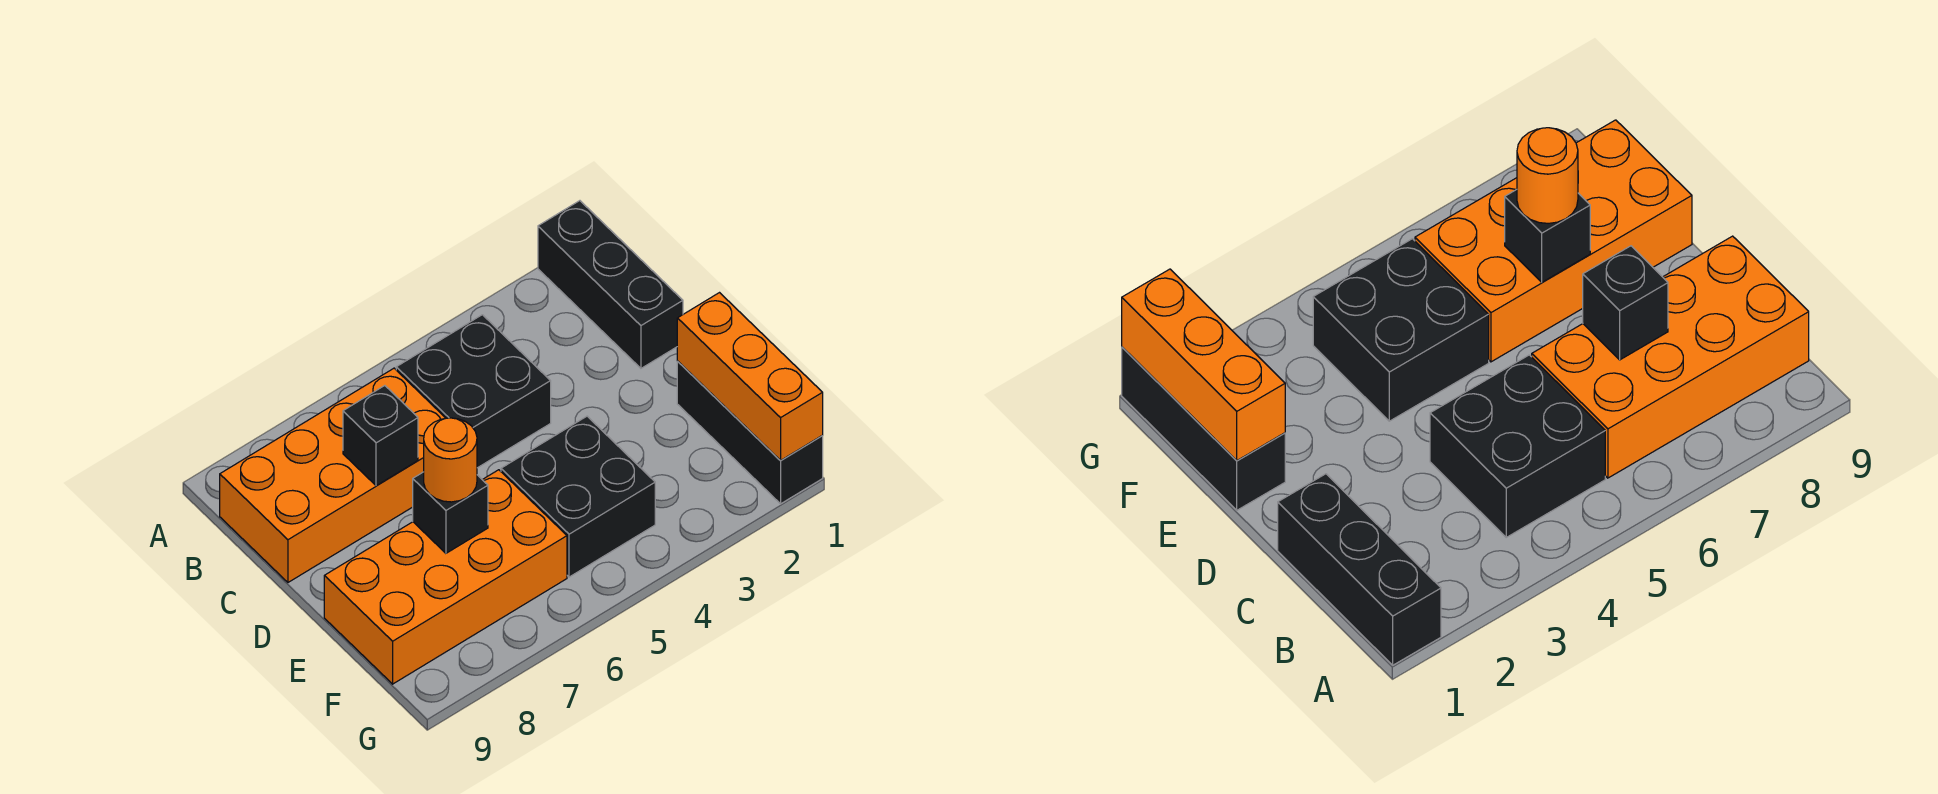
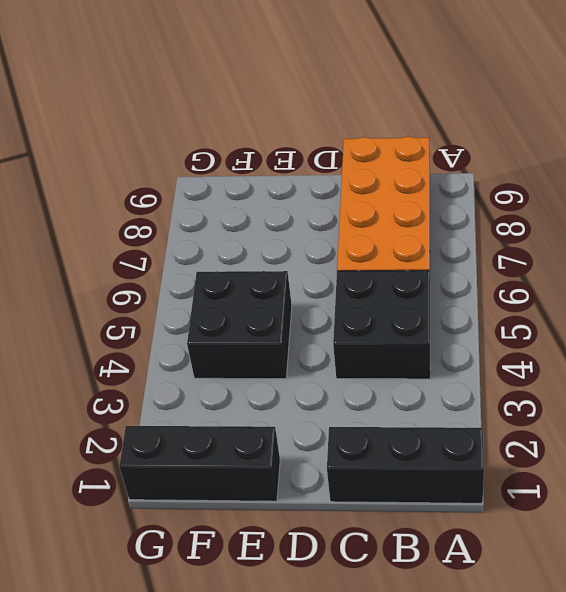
none -> orange brick E6:F9 level 1
none -> black brick C7 level 2

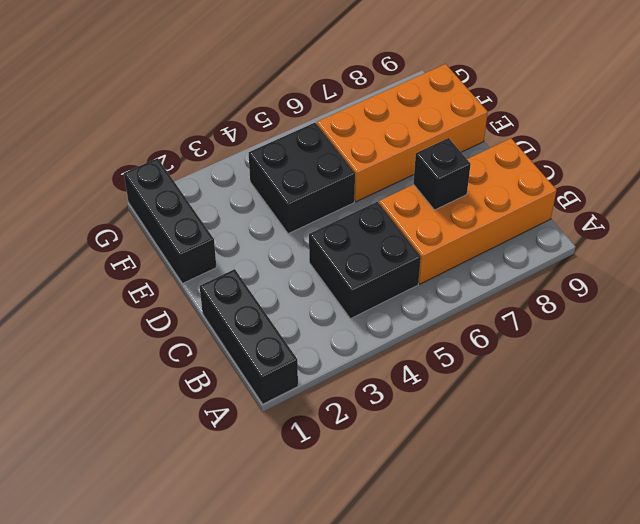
none -> orange brick E1:G1 level 2
none -> black brick E7 level 2

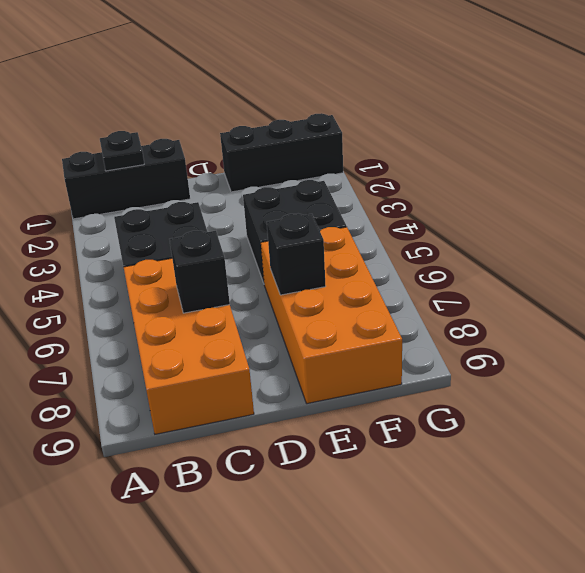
black plate B1 level 2 -> none
none -> orange brick E1:G1 level 2
none -> orange round brick E7 level 3

